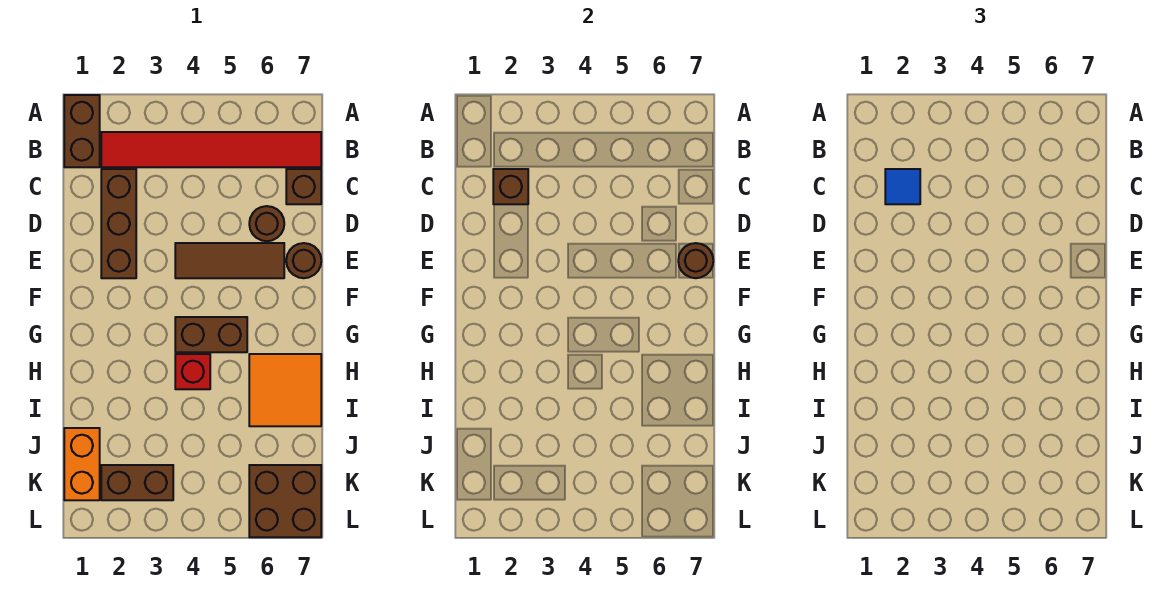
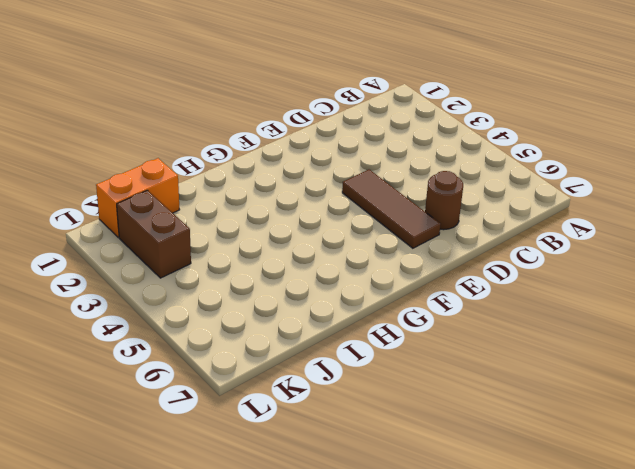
none -> brown brick A1:B1 level 1
none -> red tile B2:B7 level 1
none -> brown brick C2:E2 level 1

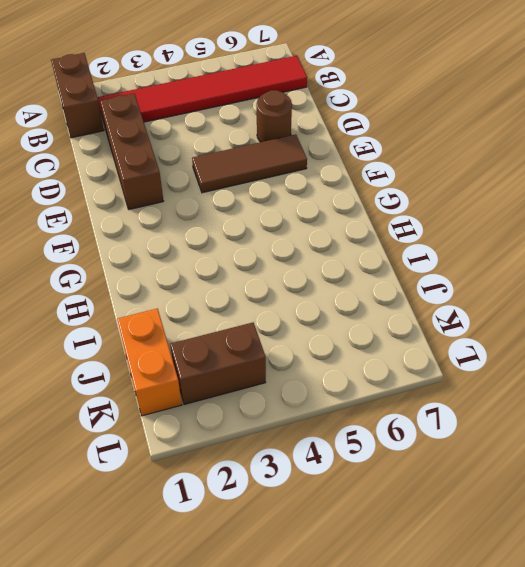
none -> brown brick C7 level 1
none -> brown round brick E7 level 1
none -> brown brick G4:G5 level 1

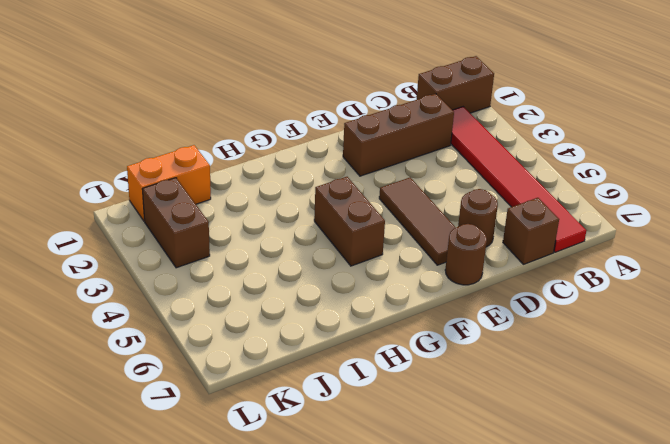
none -> red brick H4 level 1
none -> orange tile H6:I7 level 1
none -> brown brick K6:L7 level 1

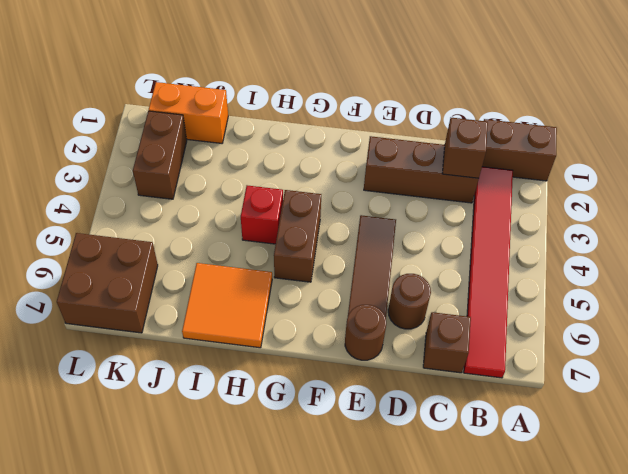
none -> brown round brick E7 level 2
none -> blue tile C2 level 3

